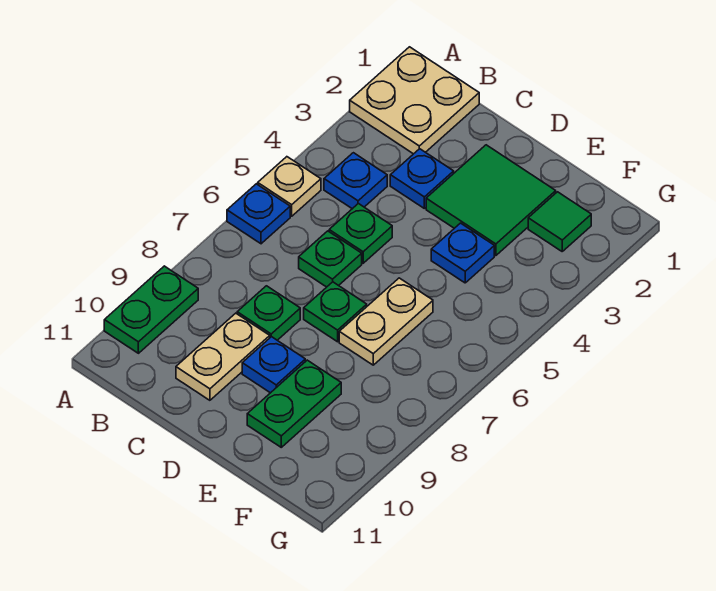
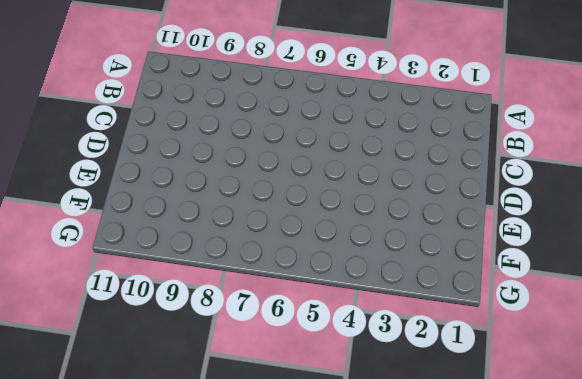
none -> tan plate A1:B2 level 1
none -> tan plate A5 level 1
none -> blue plate A6 level 1

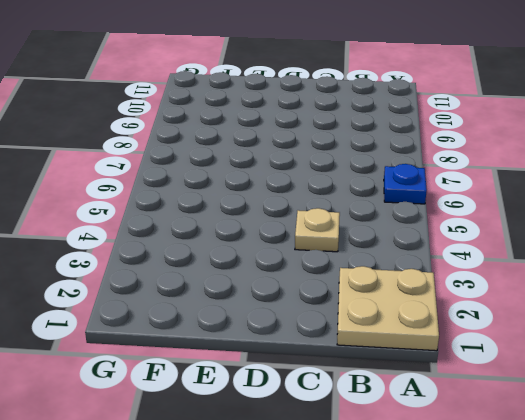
tan plate C4 level 1 -> tan plate A5 level 1
none -> green plate A9:A10 level 1
none -> blue plate B4 level 1
none -> blue plate C3 level 1

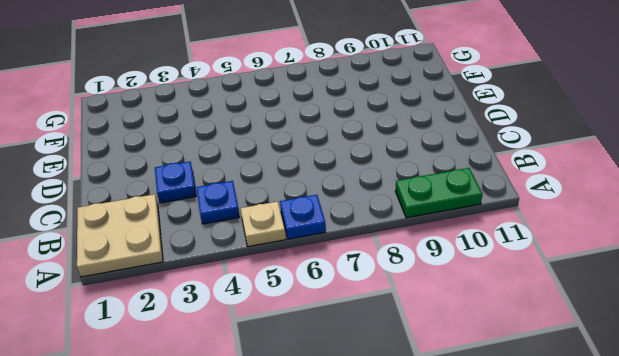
none -> green plate C5 level 1
none -> green plate C6 level 1
none -> green plate C8 level 1

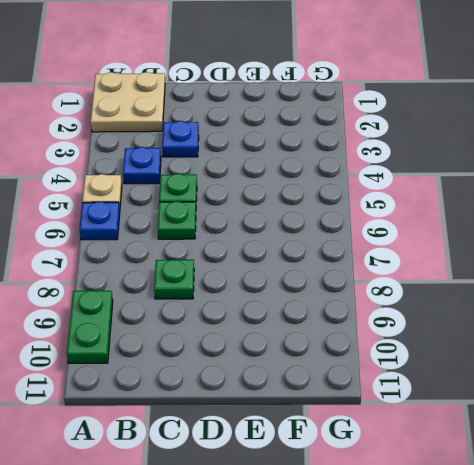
none -> tan plate C9:C10 level 1
none -> green tile D2:E3 level 1
none -> green plate D7 level 1

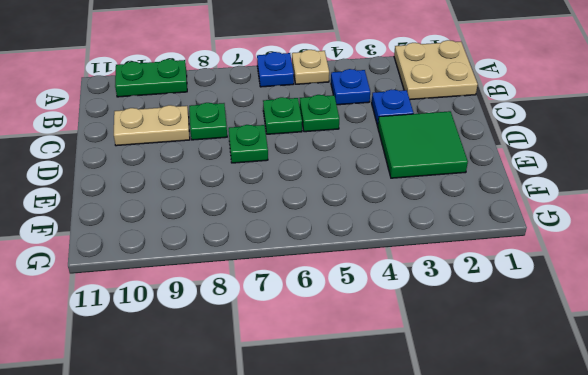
none -> blue plate D9 level 1
none -> blue plate E4 level 1
none -> tan plate E6:E7 level 1

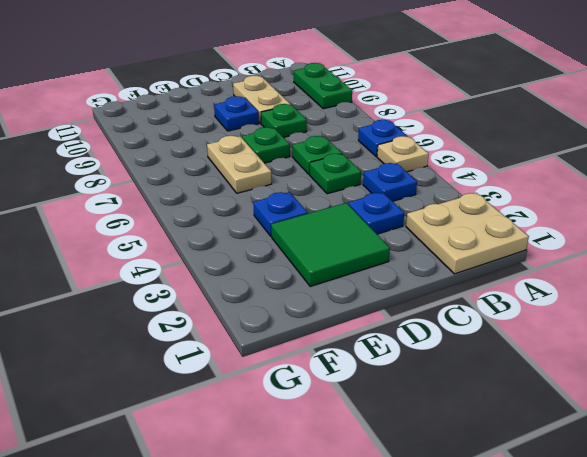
none -> green plate E9:E10 level 1
none -> green tile F2 level 1

